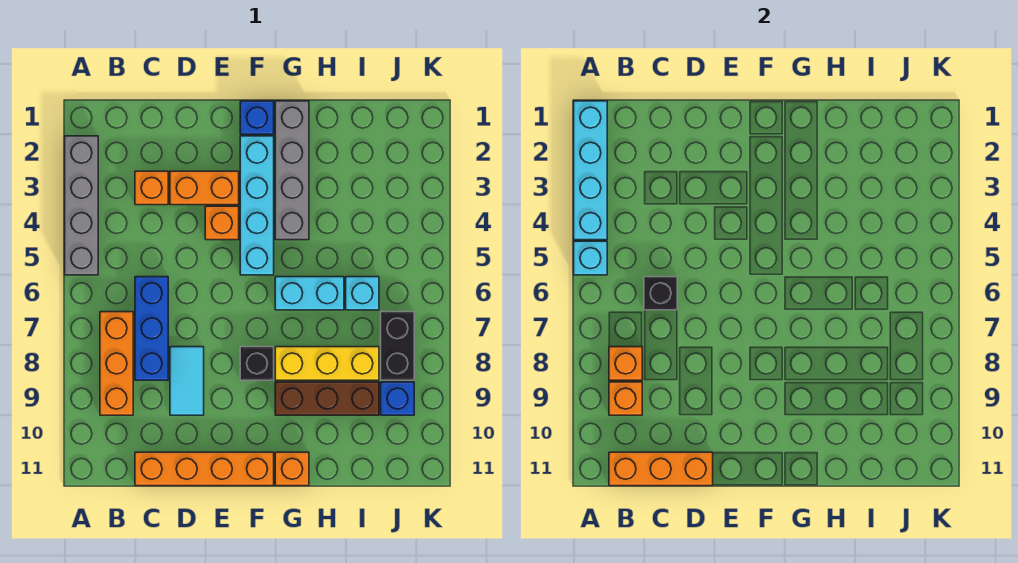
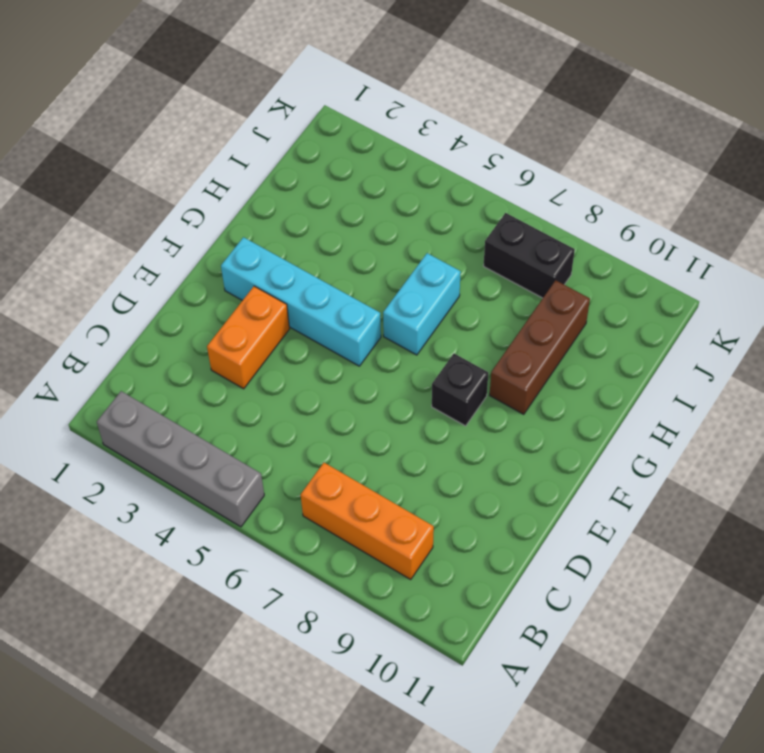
none -> orange brick C3 level 1
none -> blue brick C6:C8 level 1
none -> orange brick C11:F11 level 1

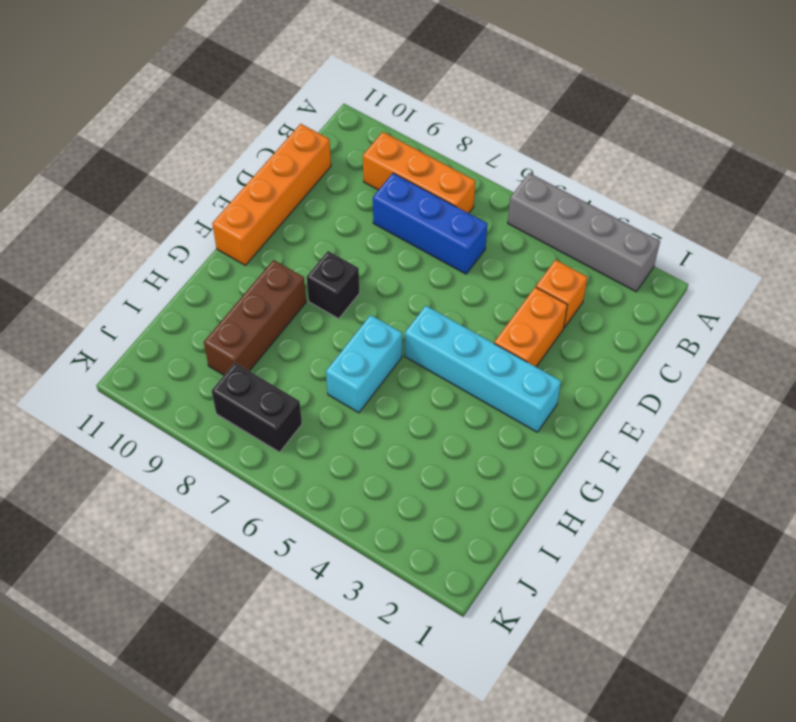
none -> cyan tile D8:D9 level 1
none -> orange brick E4 level 1
none -> blue brick F1 level 1

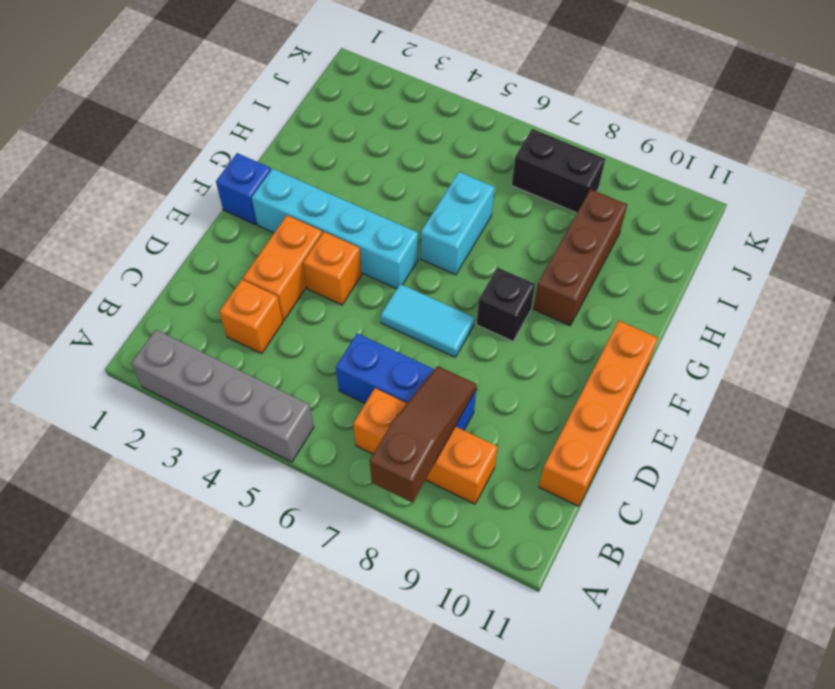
brown slope A8:C8 level 2 top A -> orange brick B8 level 2
cyan tile E6:E7 level 1 -> cyan tile D8:D9 level 1
none -> grey brick G1:G4 level 1
none -> yellow brick G8:I8 level 1
none -> orange brick G11 level 1

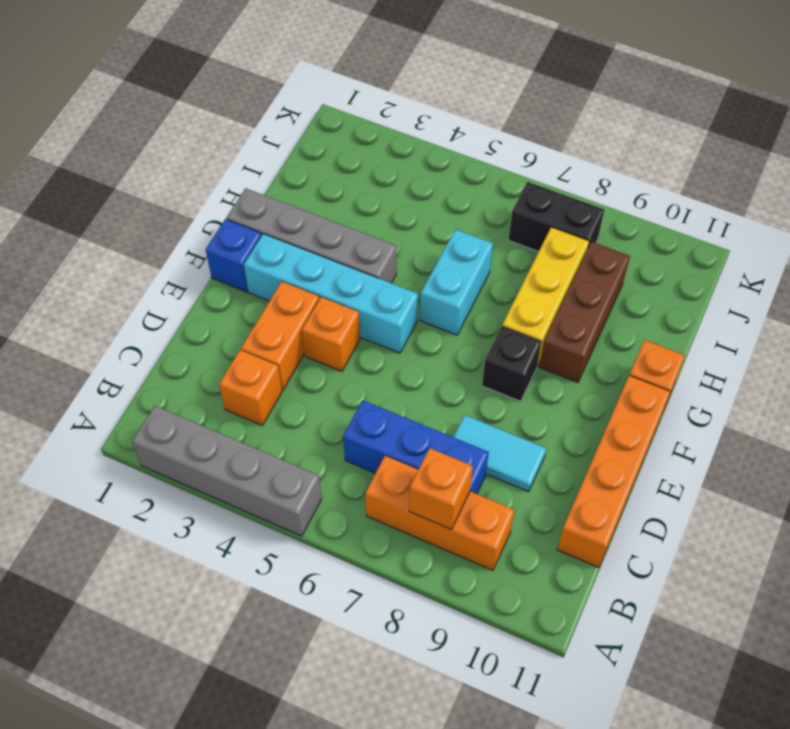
none -> cyan brick I6 level 1
none -> blue brick J9 level 1
none -> cyan brick A1:A4 level 2

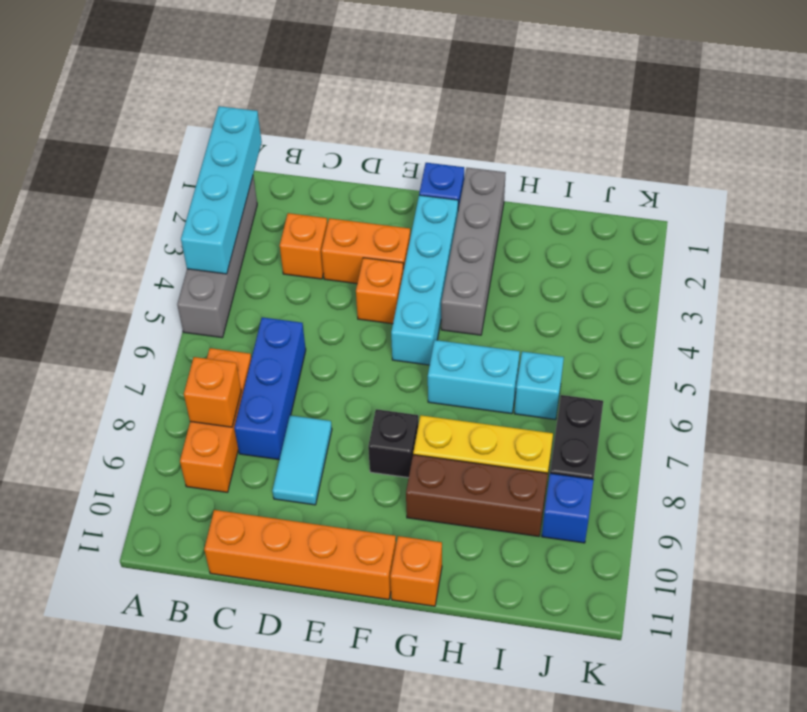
none -> cyan brick A5 level 2
none -> orange brick B9 level 2
none -> orange brick B11:D11 level 2

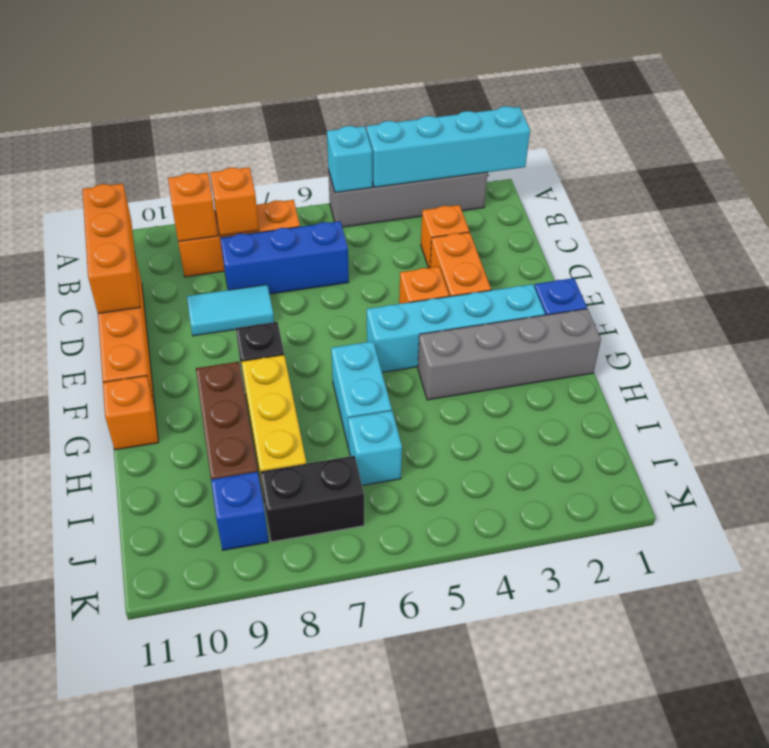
none -> black brick C6 level 2

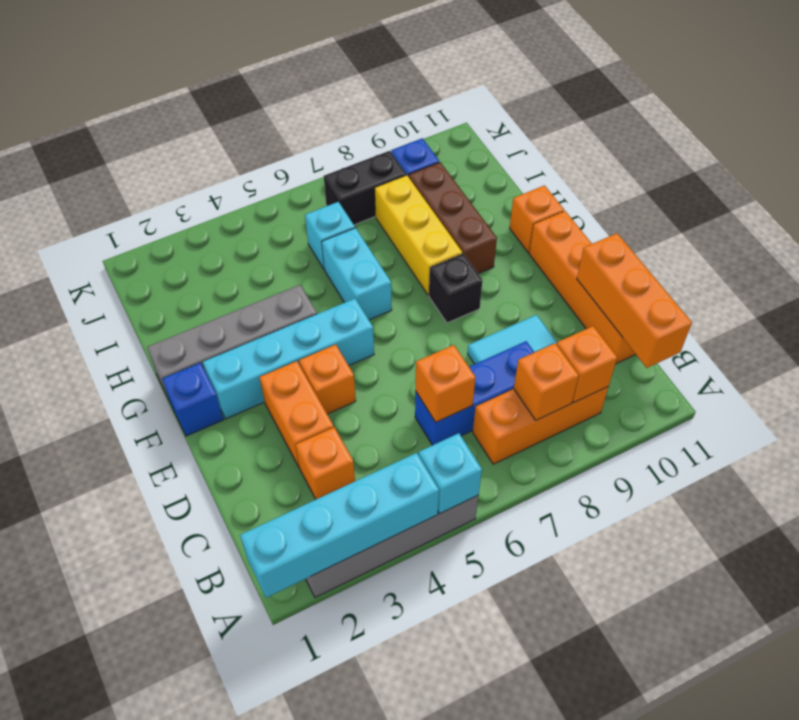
orange brick C6 level 2 -> black brick C6 level 2

